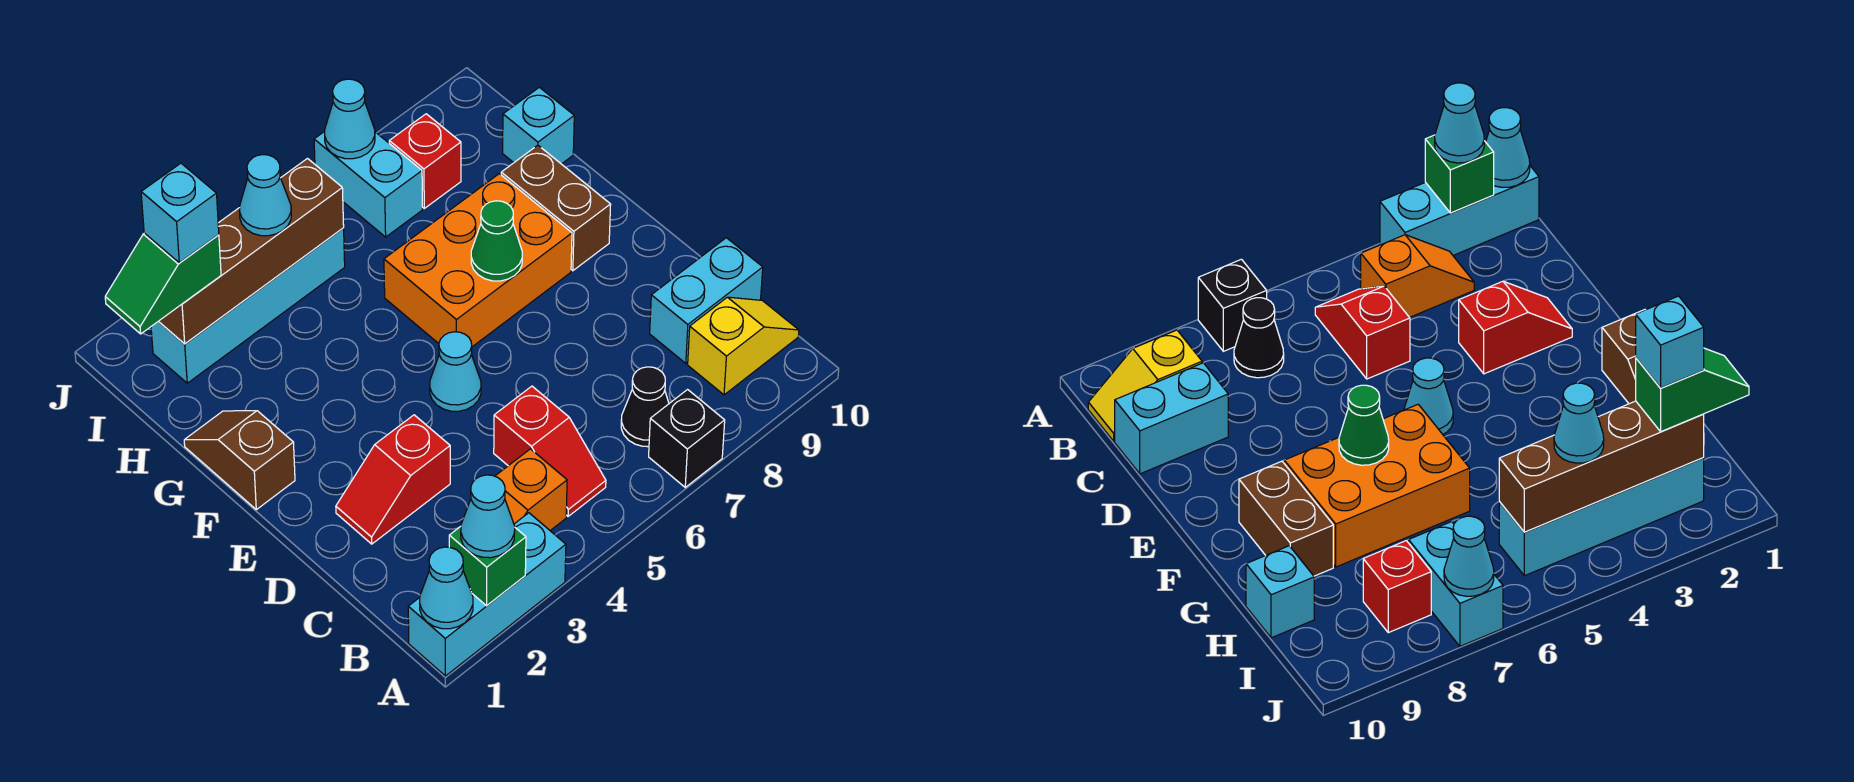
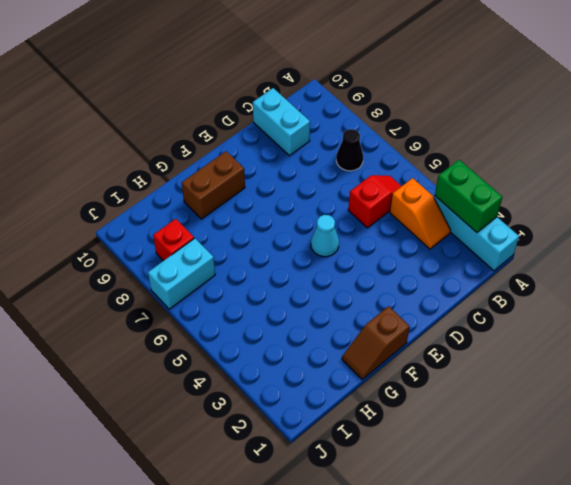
green brick A2:A3 level 2 -> green brick A2 level 2
none -> black brick A7 level 1
none -> yellow slope B9:B10 level 1 top 9
none -> red slope D2:D3 level 1 top 3

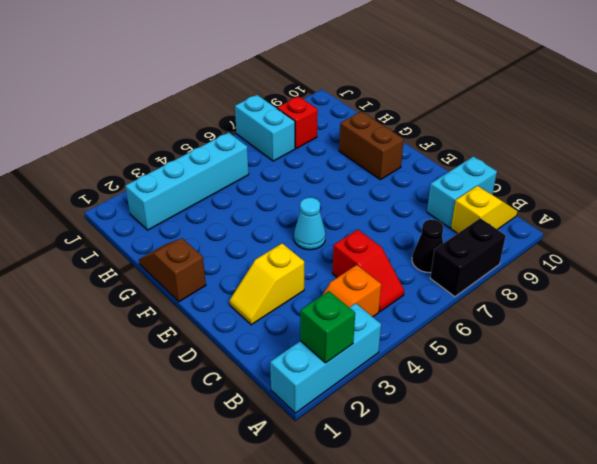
black brick A7:A8 level 1 -> black brick A7 level 1
yellow slope D2:D3 level 1 top 3 -> red slope D2:D3 level 1 top 3
none -> orange brick F6:G8 level 1
none -> cyan brick H10 level 1
none -> cyan cone A1 level 2

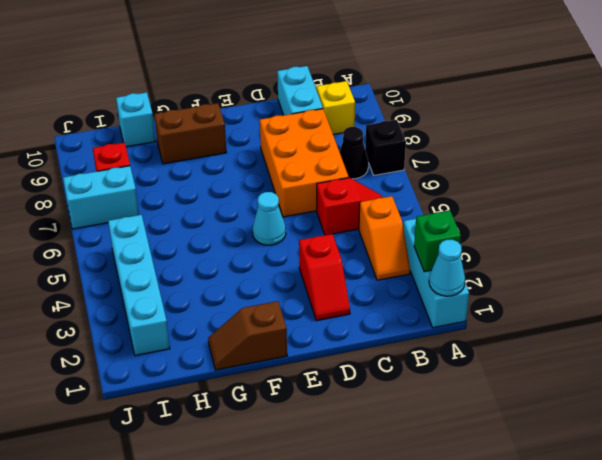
orange brick C6:D8 level 1 -> orange brick F6:G8 level 1
none -> green cone F7 level 2
none -> brown brick I2:I5 level 2
none -> cyan cone J7 level 2

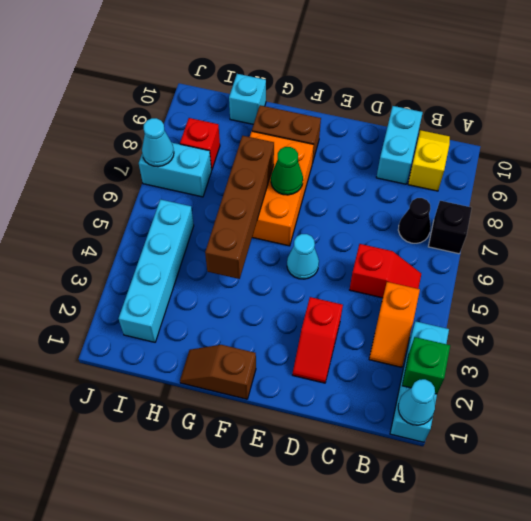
brown brick G4:G7 level 2 -> brown brick I2:I5 level 2
none -> cyan cone A2 level 3
none -> green slope I1:I2 level 3 top 2
none -> cyan cone I4 level 3

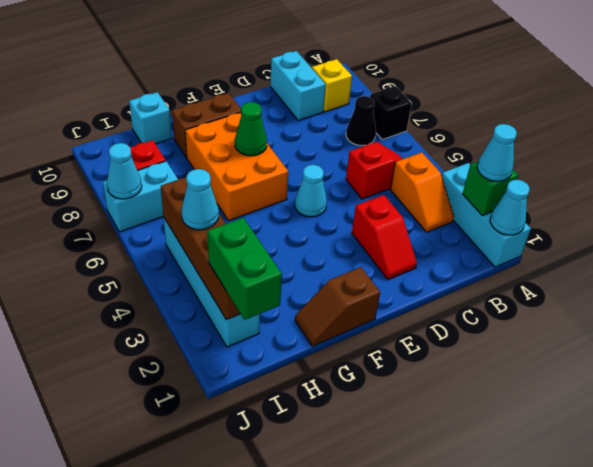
green brick I1:I2 level 3 -> green slope I1:I2 level 3 top 2
none -> cyan brick I2 level 4

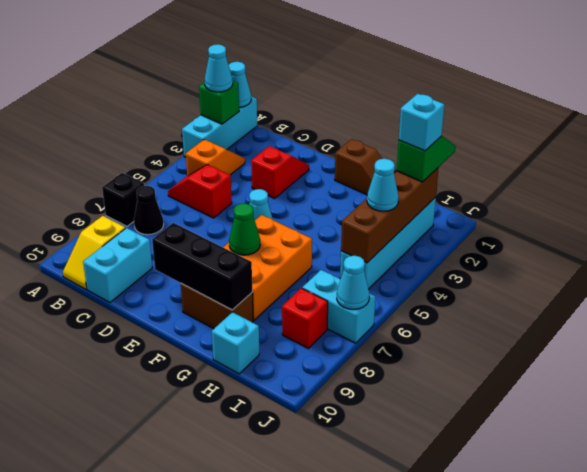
black brick E9:G9 level 2 -> none

